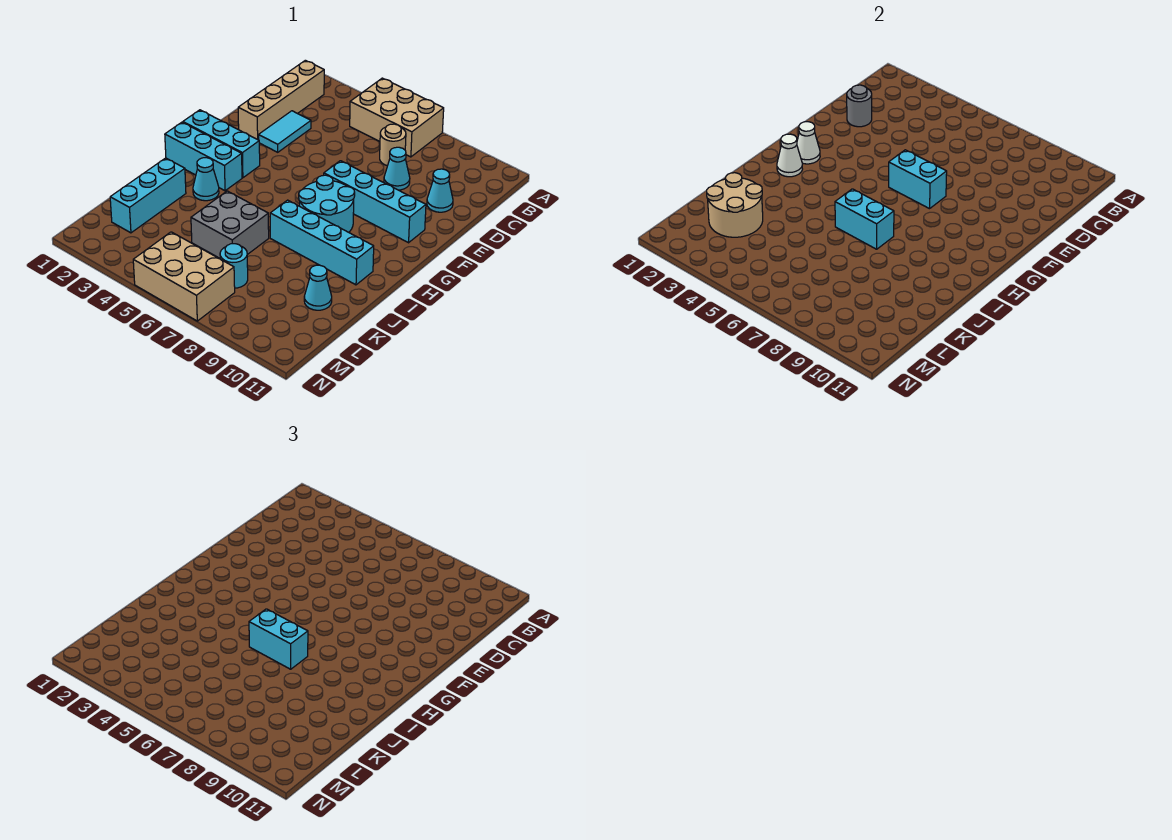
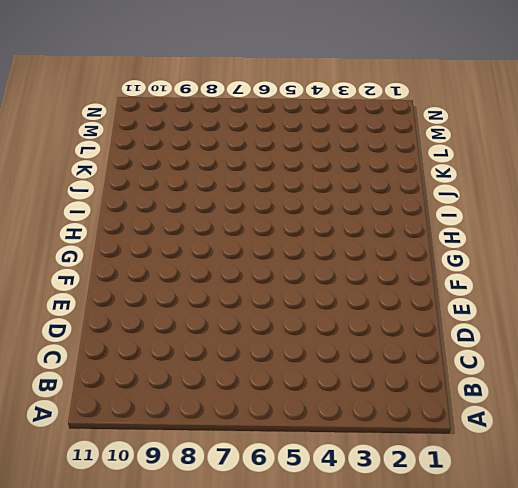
none -> tan brick A5:B7 level 1
none -> tan brick B2:E2 level 1
none -> tan round brick C7 level 1

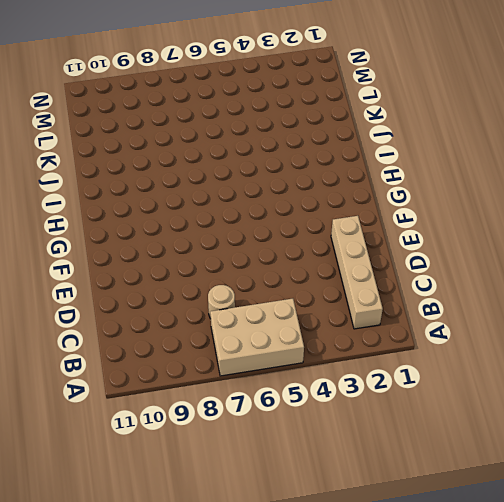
none -> cyan tile D3:E3 level 1
none -> cyan cone D8 level 1
none -> cyan cone D10 level 1

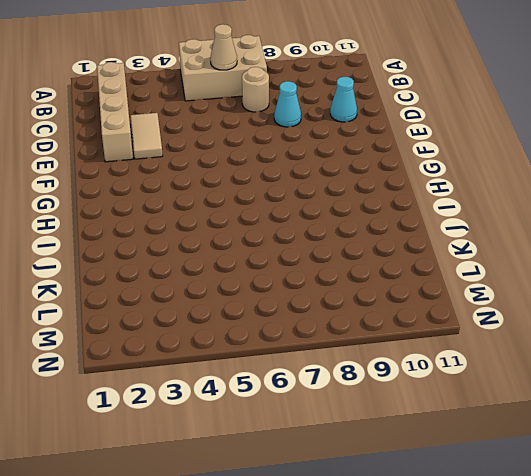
tan cone B6 level 2 -> none
tan tile D3:E3 level 1 -> cyan tile D3:E3 level 1
none -> cyan brick F7:F10 level 1
none -> cyan brick G1:G3 level 1
none -> cyan round brick G7:H8 level 1

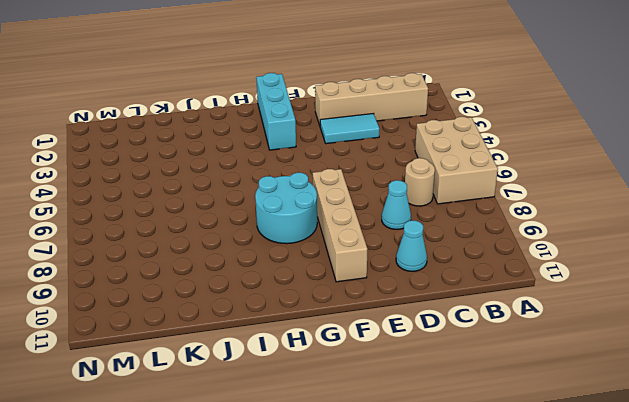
tan brick F7:F10 level 1 -> cyan brick F7:F10 level 1
none -> cyan brick H1:H3 level 1
none -> cyan cone I3 level 1
none -> cyan brick I7:I10 level 1

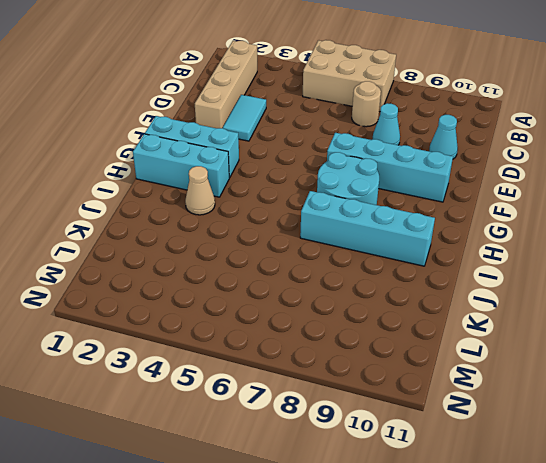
tan cone I3 level 1 -> cyan cone I3 level 1
none -> cyan brick J2:L2 level 1
none -> grey brick J5:K6 level 1
none -> cyan cone K10 level 1

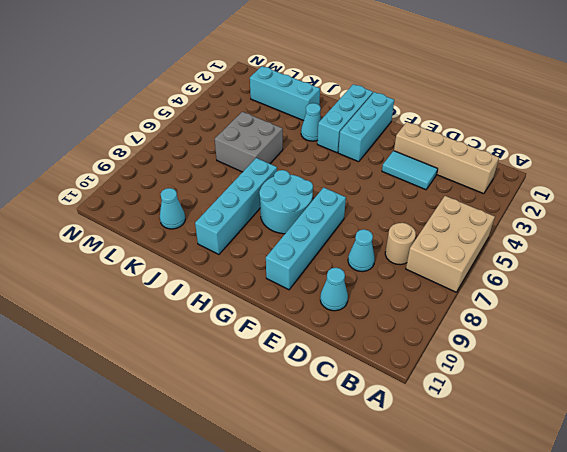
none -> cyan round brick L7 level 1
none -> tan brick M5:N7 level 1
none -> grey round brick D2 level 2

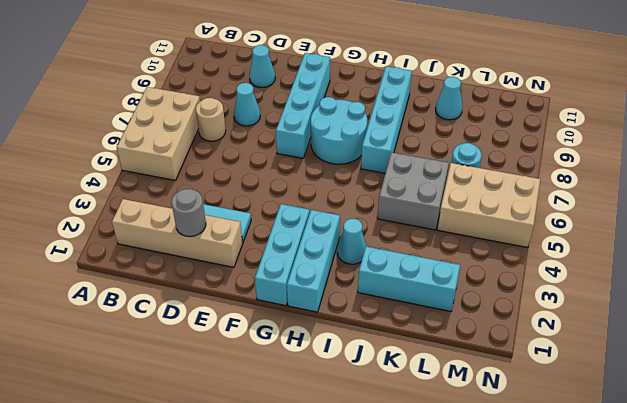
tan brick L5:N6 level 1 -> tan brick M5:N7 level 1
none -> cyan brick F6:F7 level 2
none -> white cone G2 level 2
none -> white cone H2 level 2

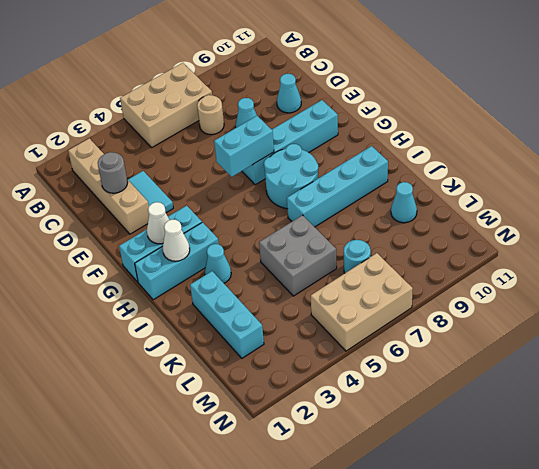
none -> cyan brick I6:I7 level 2
none -> tan round brick K2:L3 level 2
none -> cyan brick I6:I7 level 3

